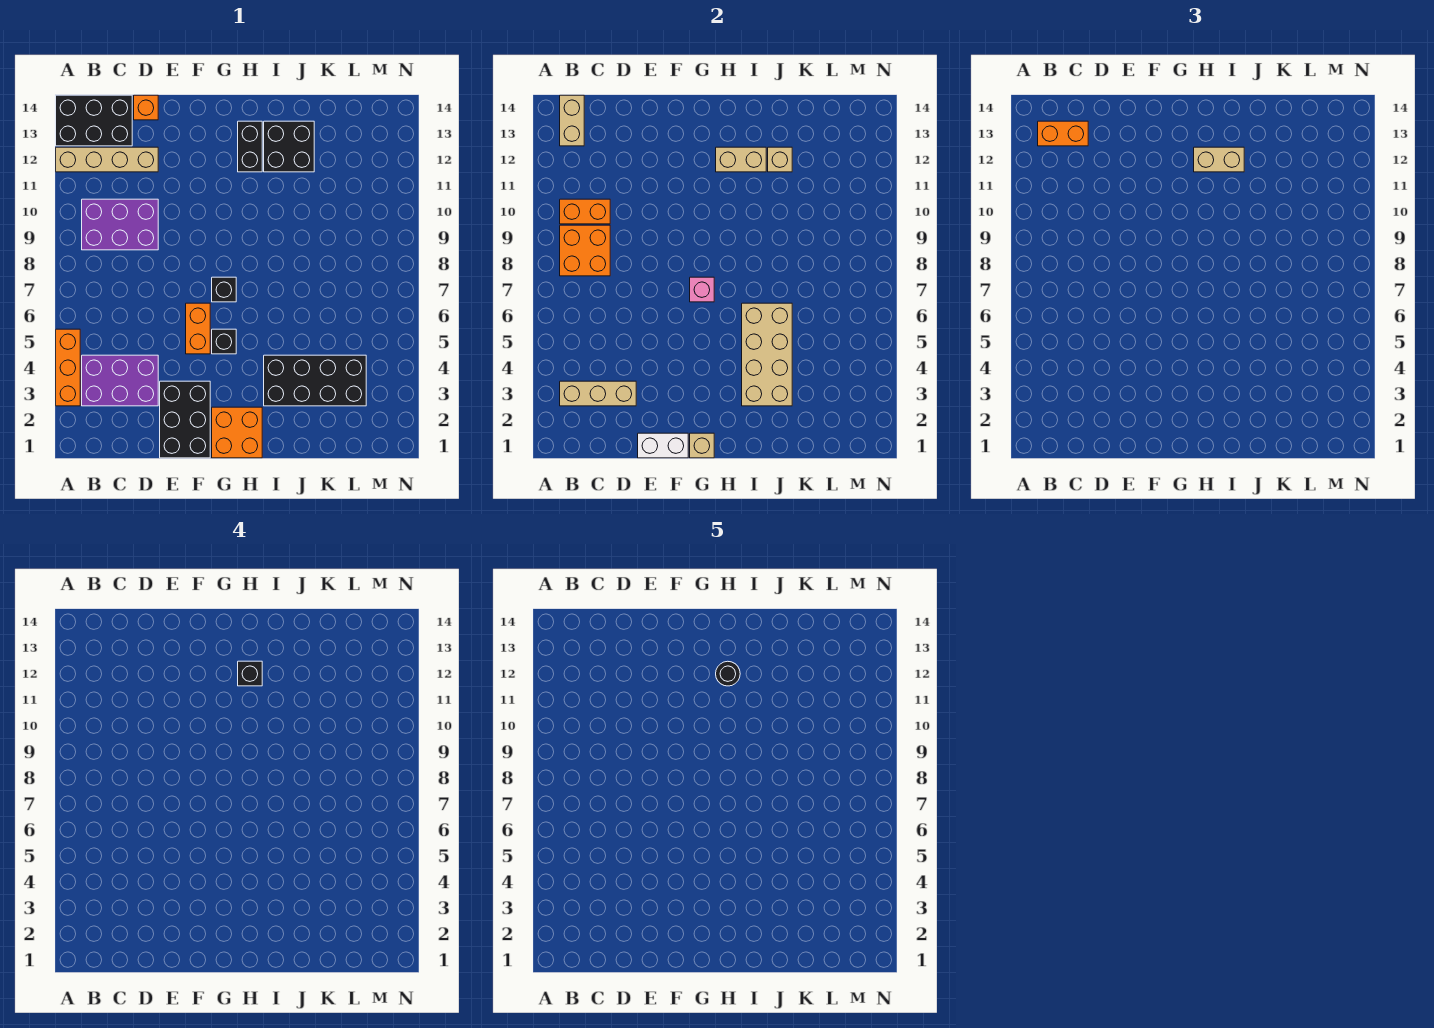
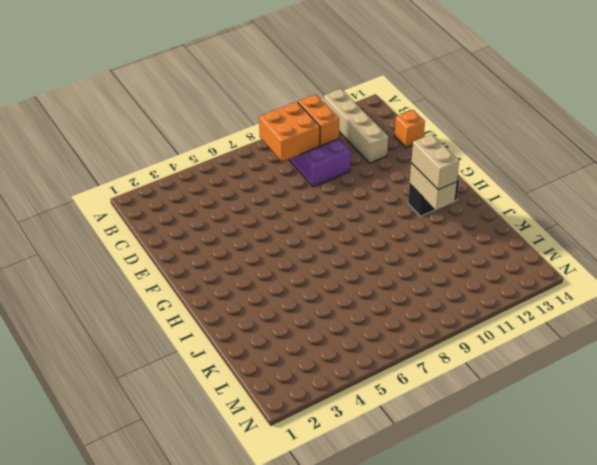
none -> orange brick A3:A5 level 1
none -> black brick A13:C14 level 1
none -> purple brick B3:D4 level 1

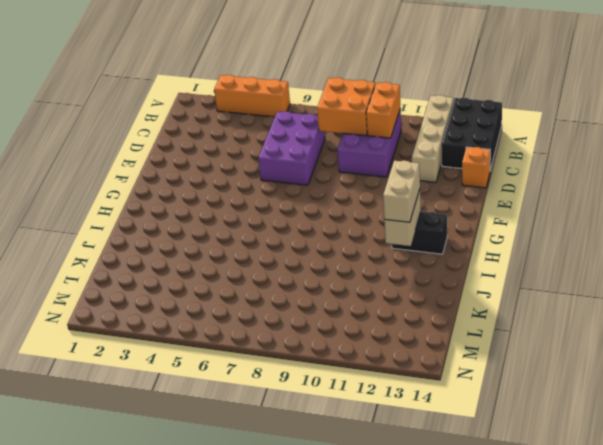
purple brick C6:E7 level 1 -> purple brick B3:D4 level 1
none -> black brick E1:F3 level 1
none -> orange brick F5:F6 level 1
none -> orange brick G1:H2 level 1

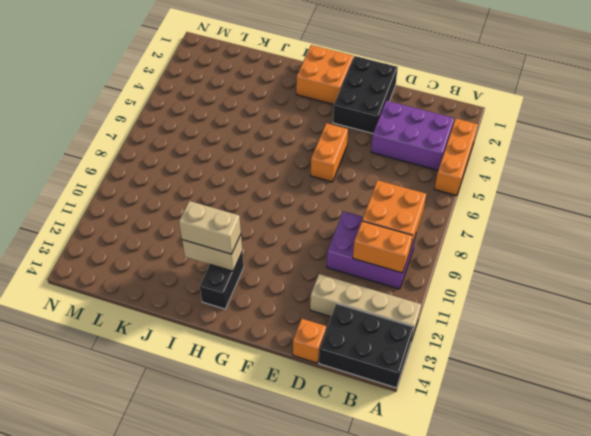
none -> black brick G5 level 1
none -> black brick G7 level 1
none -> black brick I3:L4 level 1

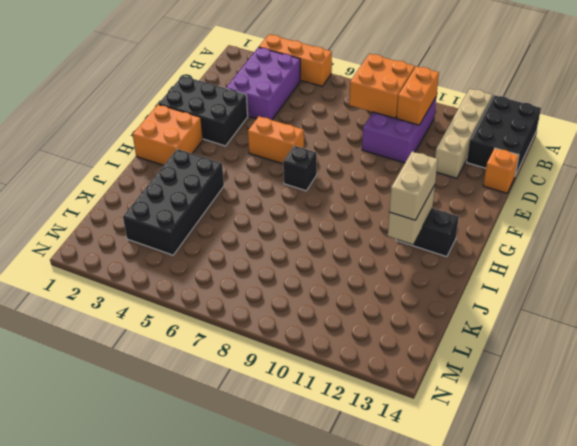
none -> black brick G5 level 1
none -> black brick I12:J13 level 1
none -> tan brick B3:D3 level 2

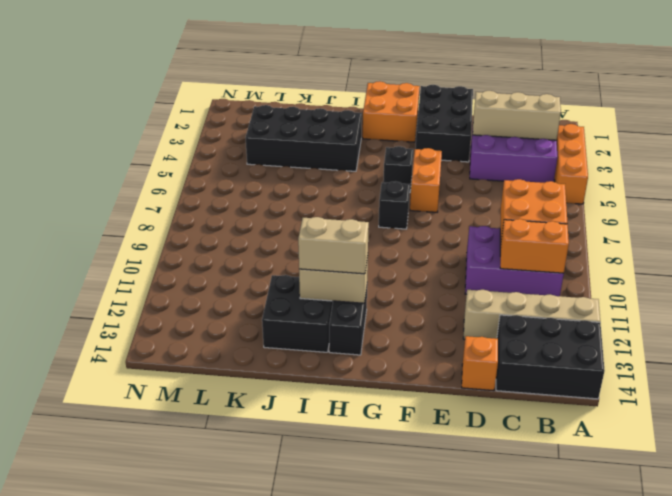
none -> tan brick B13:B14 level 2
none -> white brick E1:F1 level 2
none -> tan brick G1 level 2

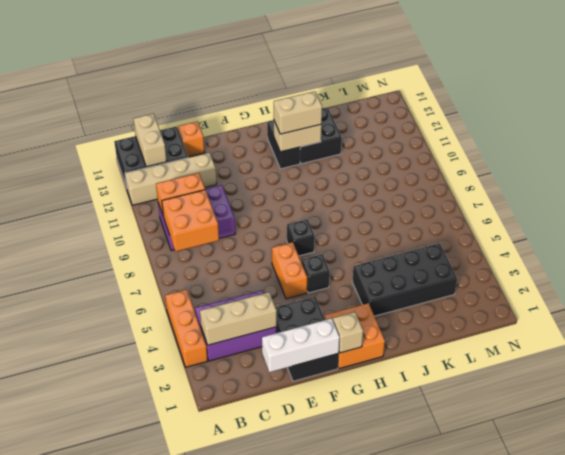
white brick D1:F1 level 2 -> white brick E1:F1 level 2
none -> pink brick G7 level 2
none -> tan brick I3:J6 level 2
none -> tan brick J12 level 2

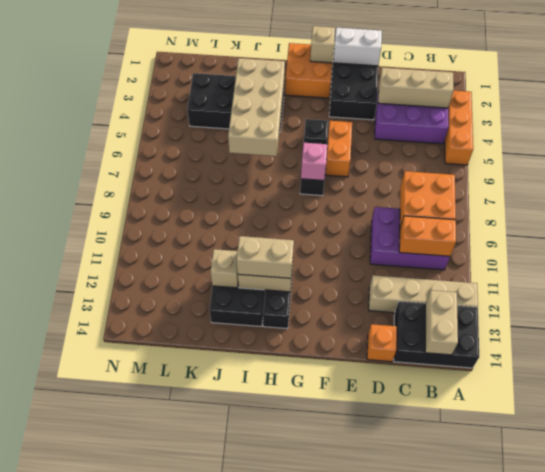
none -> orange brick B13:C13 level 3
none -> black brick H12 level 4
none -> black round brick H12 level 5

